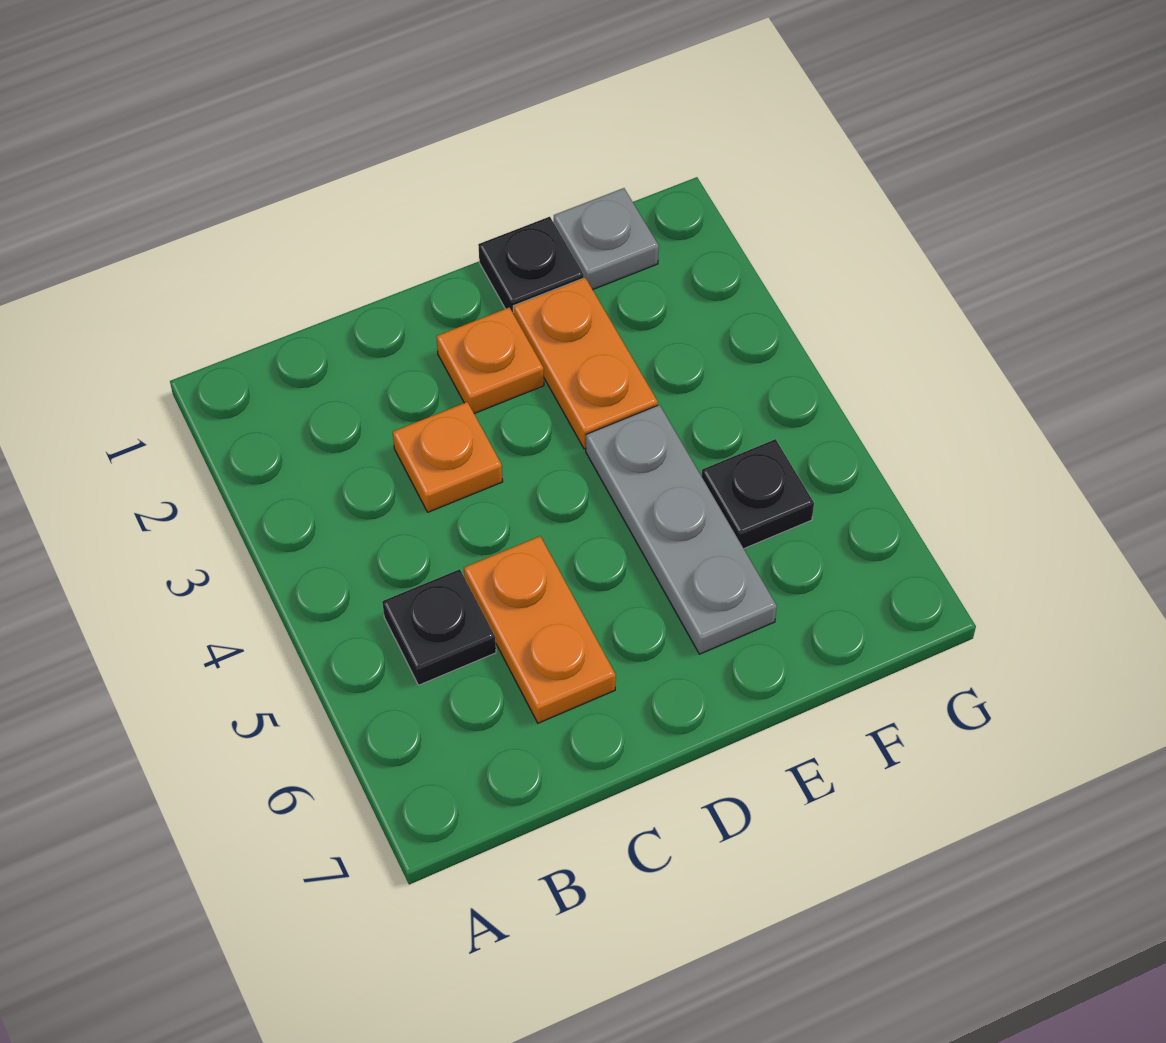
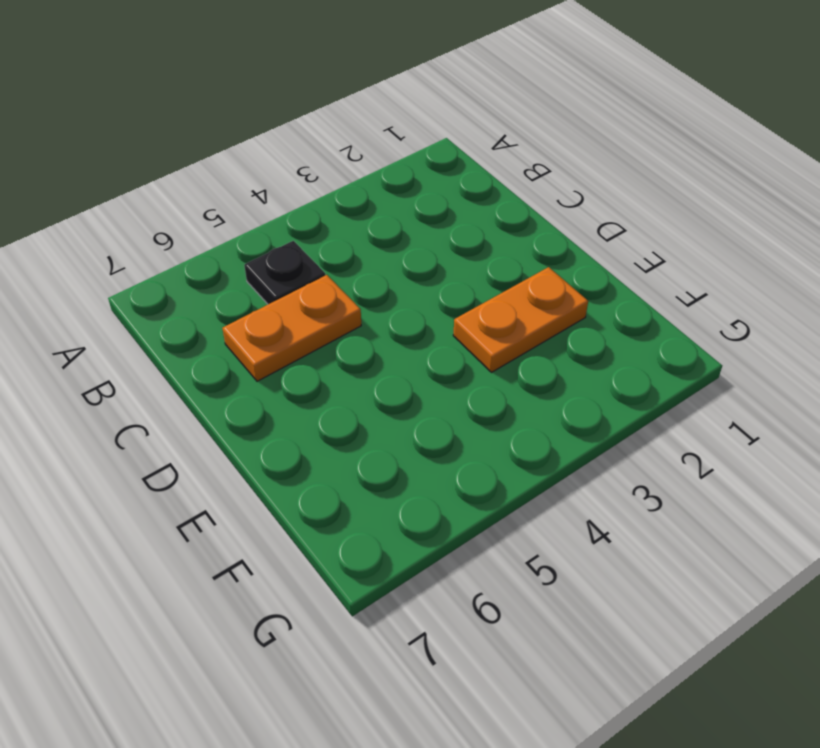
none -> orange plate C3 level 1
none -> orange plate D2 level 1

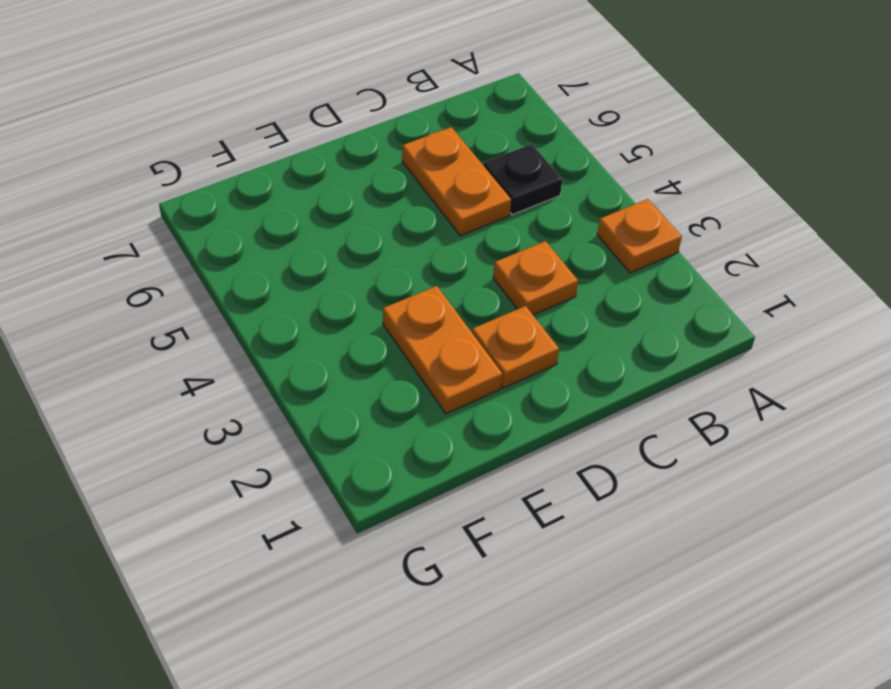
orange plate A3 level 1 -> none
none -> black plate E1 level 1
none -> grey plate E4:E6 level 1

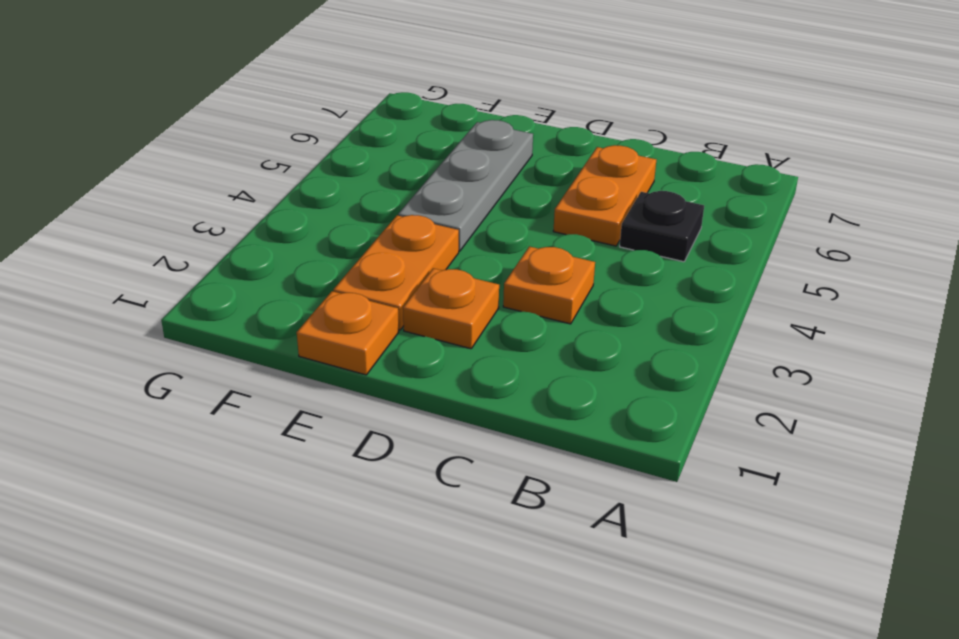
orange plate E1 level 1 -> black plate E1 level 1
none -> grey plate F1 level 1
none -> black plate F5 level 1

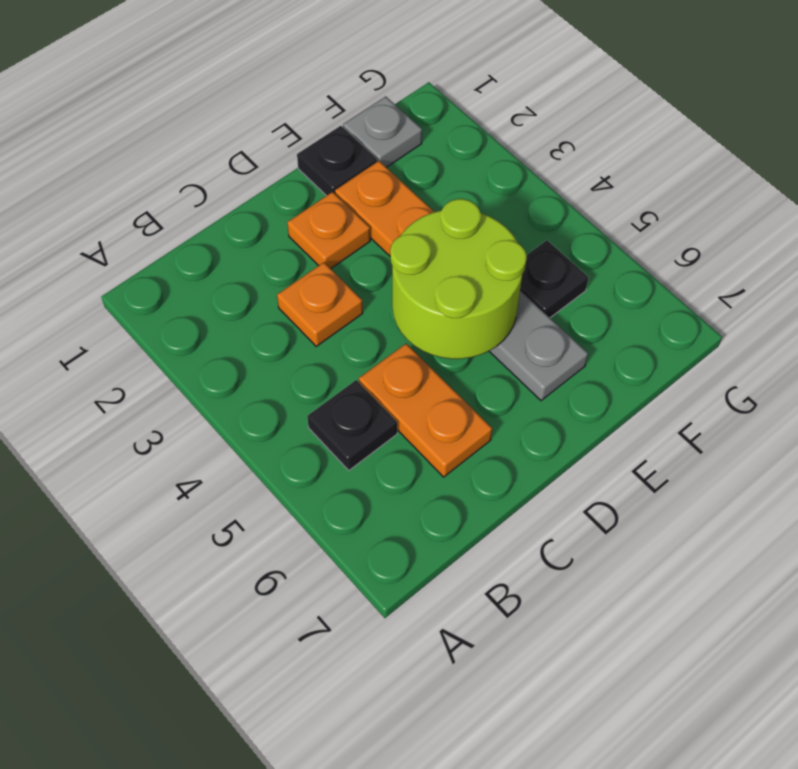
lime round brick D4:E5 level 2 -> none

